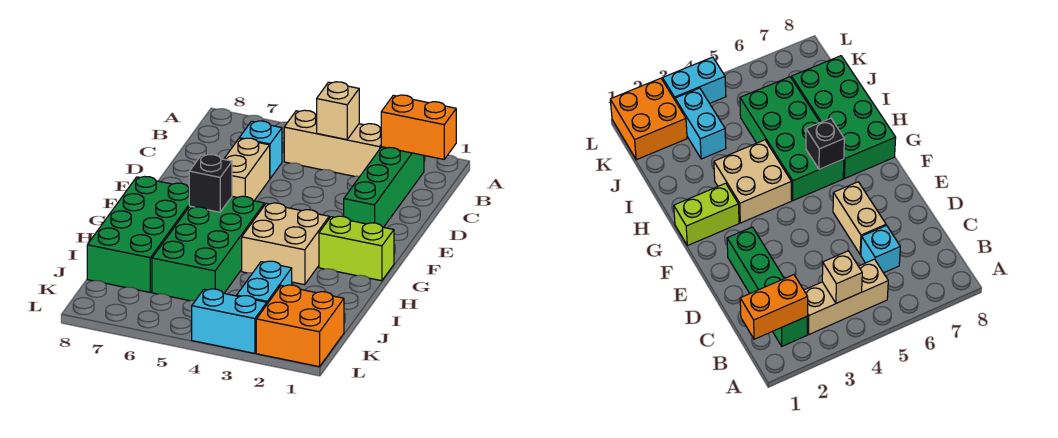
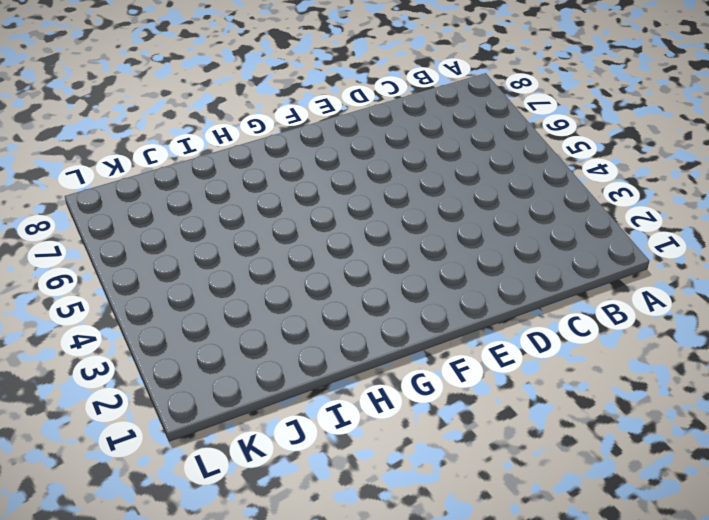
none -> green brick B2:E2 level 1
none -> tan brick B3:B5 level 1
none -> cyan brick C6 level 1

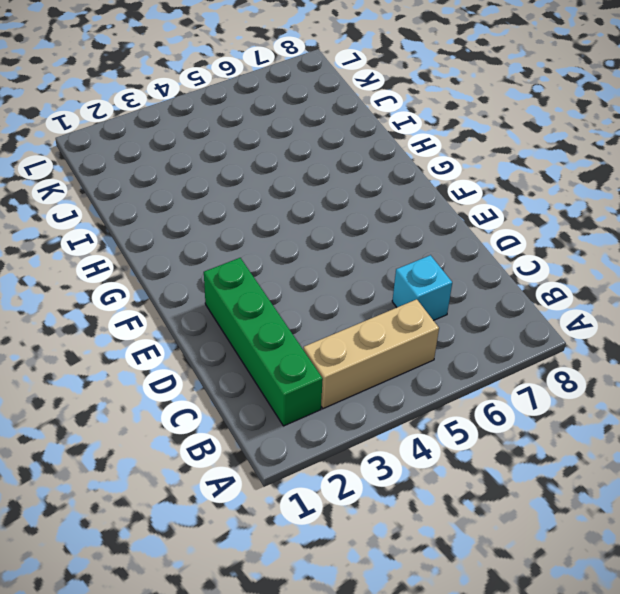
none -> tan brick D6:E6 level 1
none -> lime brick G1:G2 level 1
none -> tan brick G3:H4 level 1

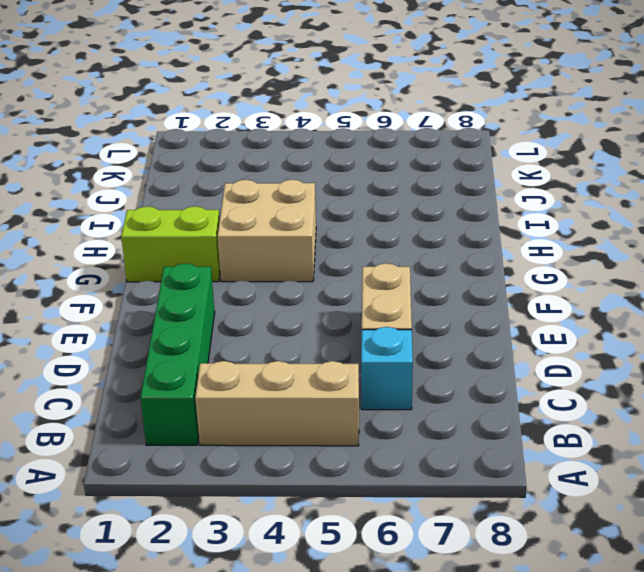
none -> green brick G5:J6 level 1
none -> green brick G7:J8 level 1
none -> cyan brick J3:K3 level 1

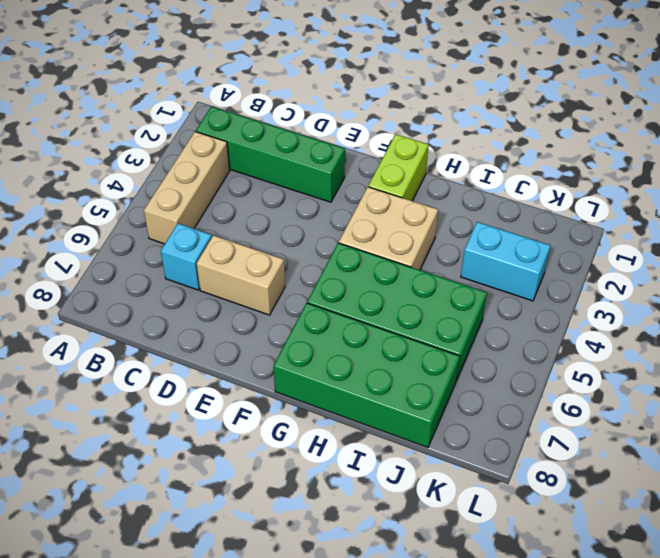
none -> orange brick K1:L2 level 1
none -> cyan brick L3:L4 level 1
none -> orange brick B1:B2 level 2

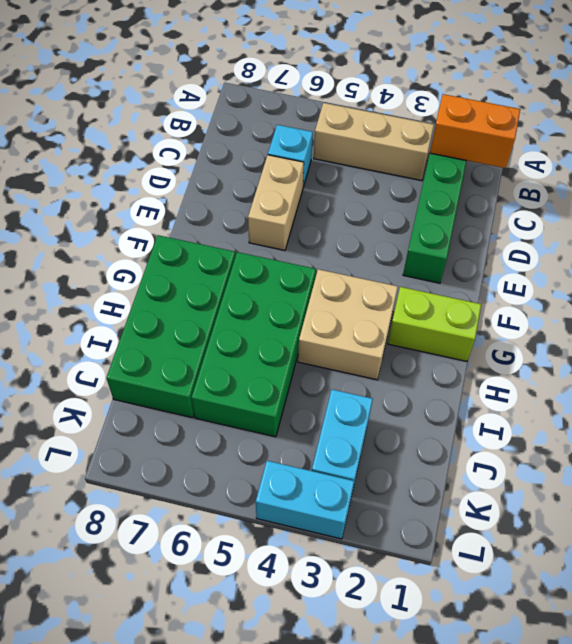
none -> orange brick K1:L2 level 1
none -> tan brick B4 level 2
none -> black brick G6 level 2

